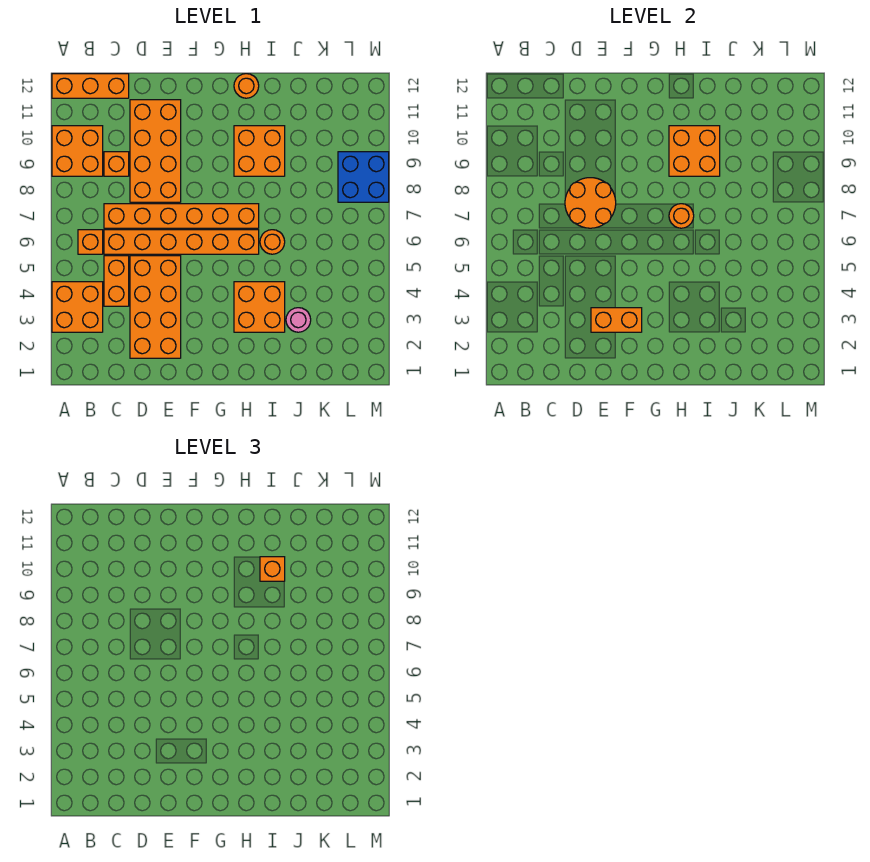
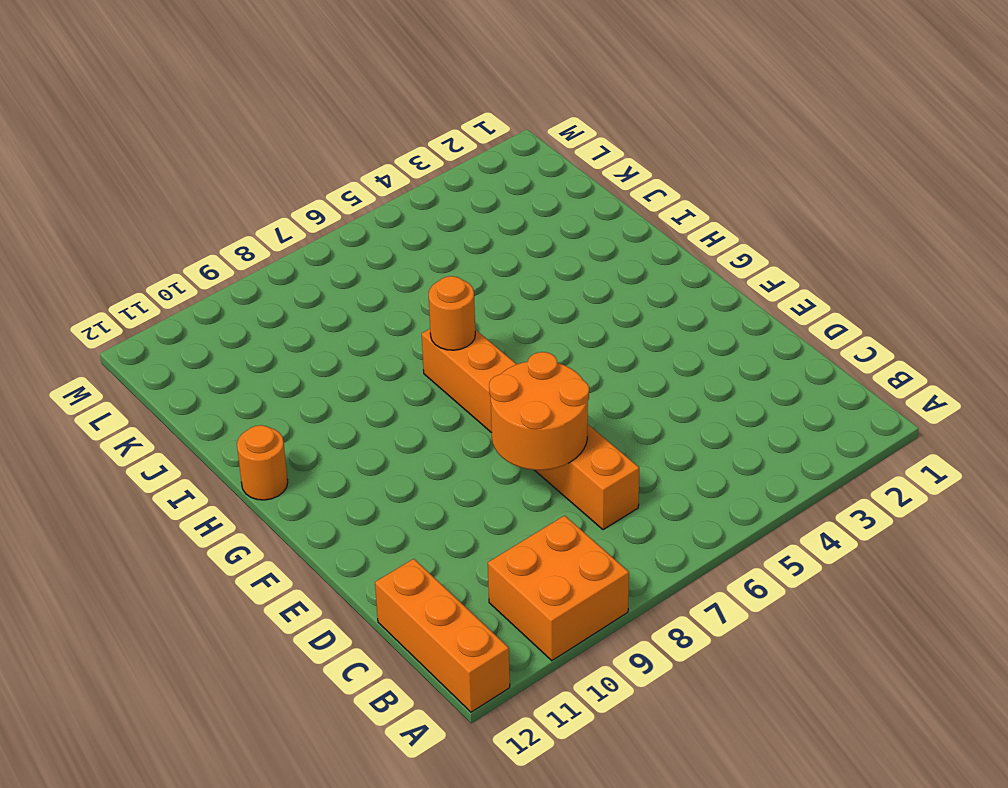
none -> orange brick A3:B4 level 1
none -> orange brick B6 level 1
none -> orange brick C4:C5 level 1

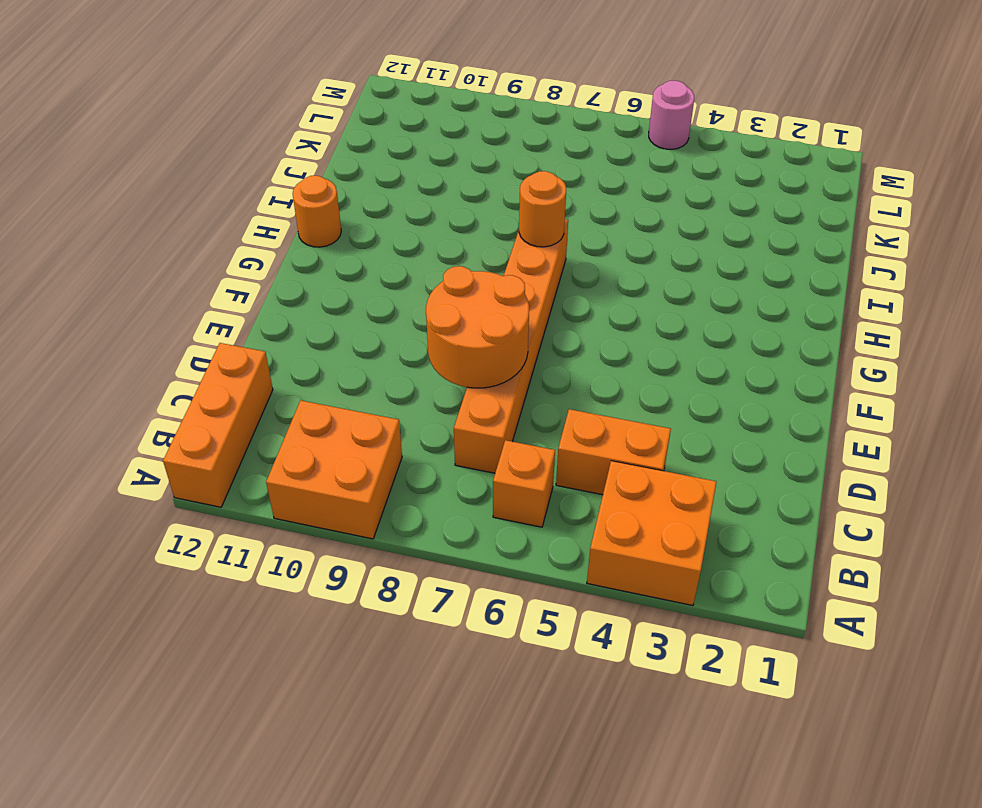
pink round brick M5 level 1 -> pink round brick J3 level 1
none -> orange brick C6:H6 level 1
none -> orange brick C9 level 1
none -> orange brick D2:E5 level 1

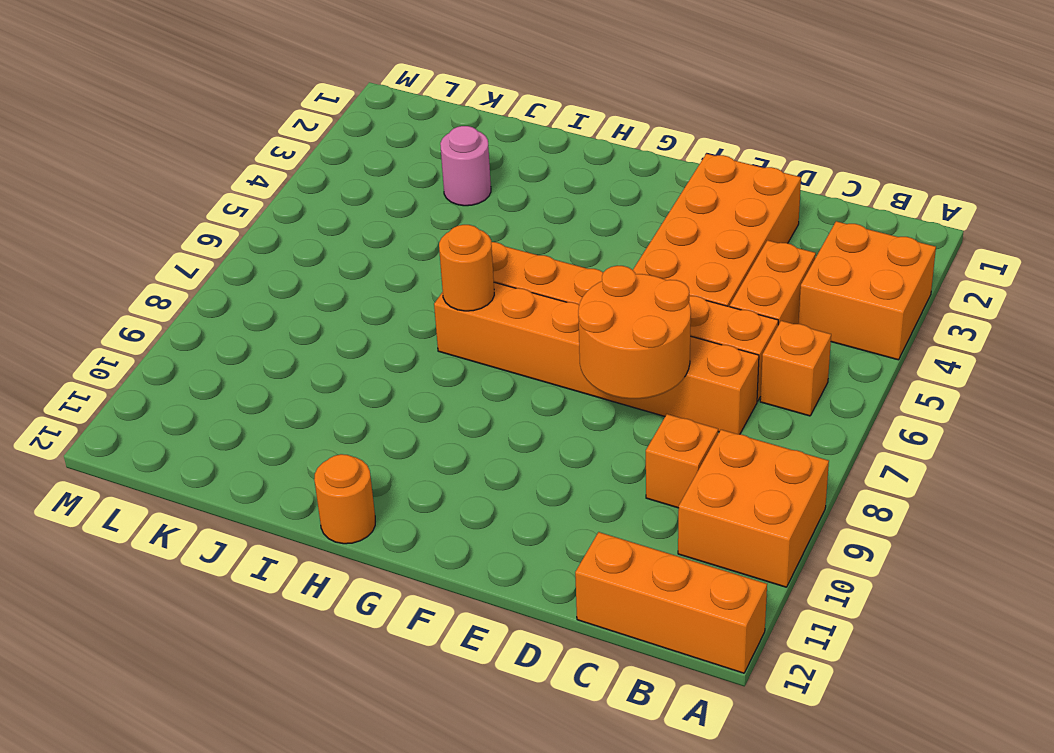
none -> orange brick D8:E11 level 1
none -> orange brick H3:I4 level 1
none -> orange brick H9:I10 level 1

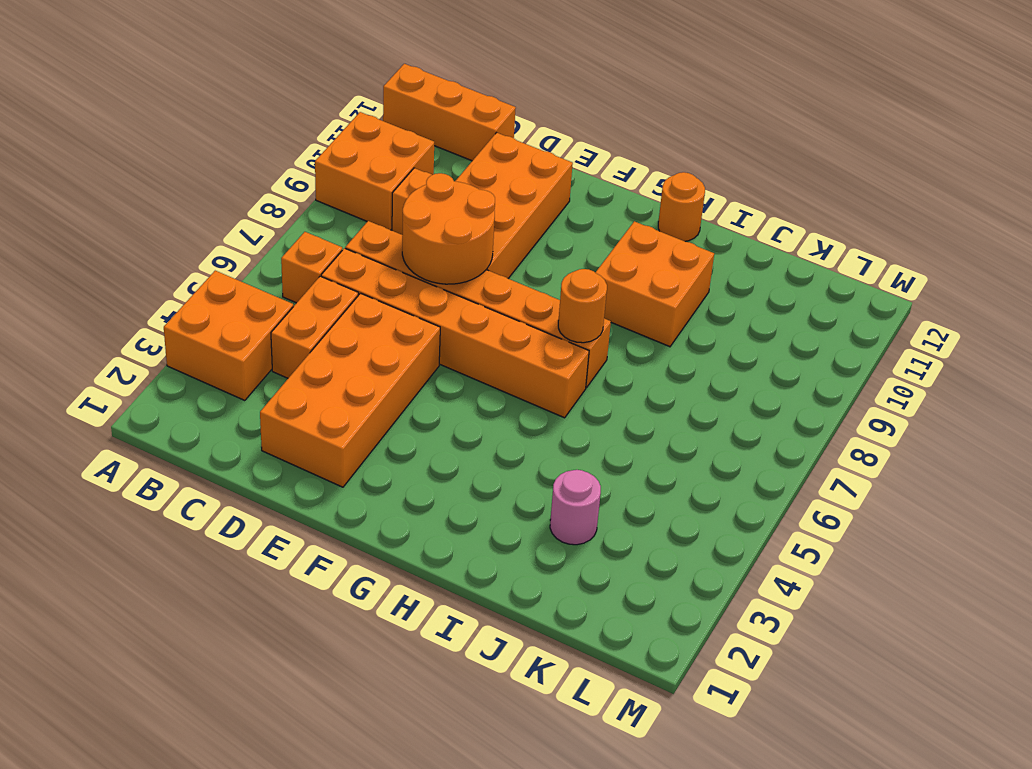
none -> orange brick H3:I4 level 1
none -> orange round brick I6 level 1
none -> blue brick L8:M9 level 1

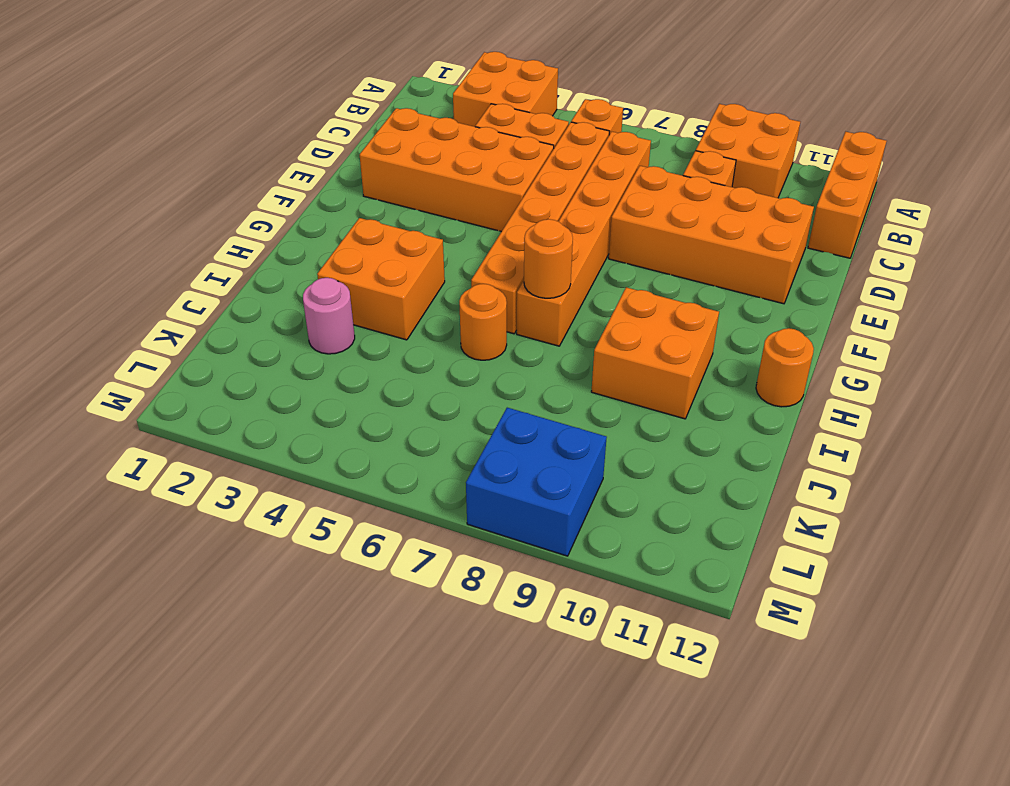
none -> orange round brick D7:E8 level 2
none -> orange brick E3:F3 level 2
none -> orange brick H9:I10 level 2

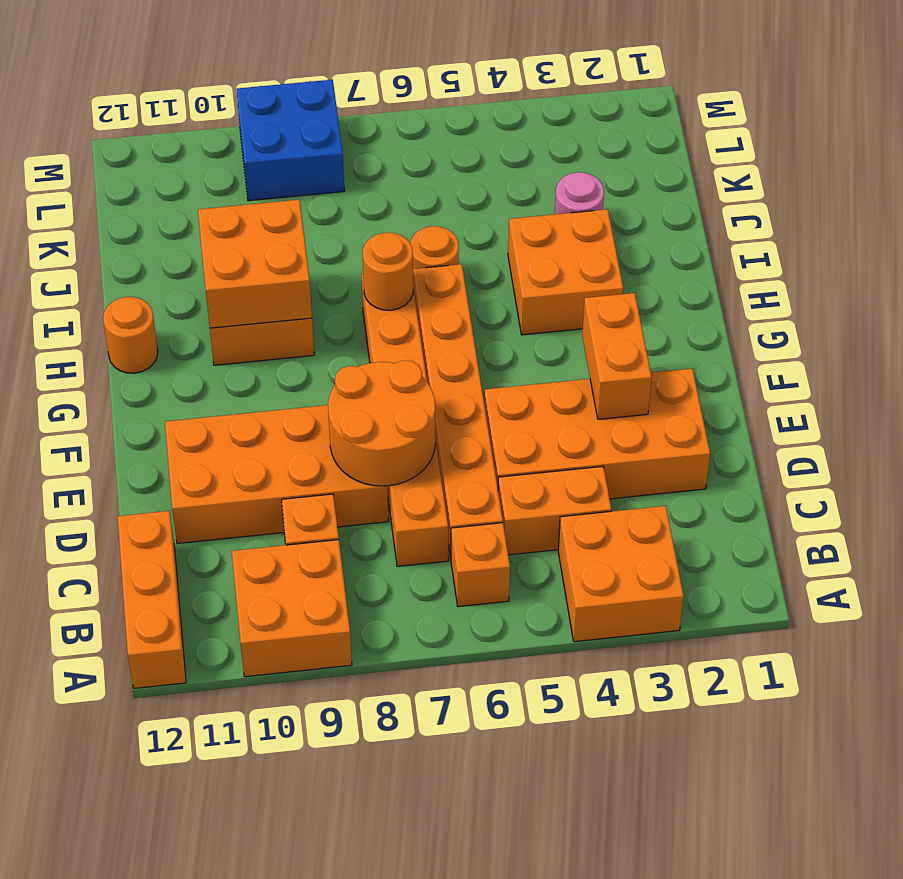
none -> orange brick I10 level 3

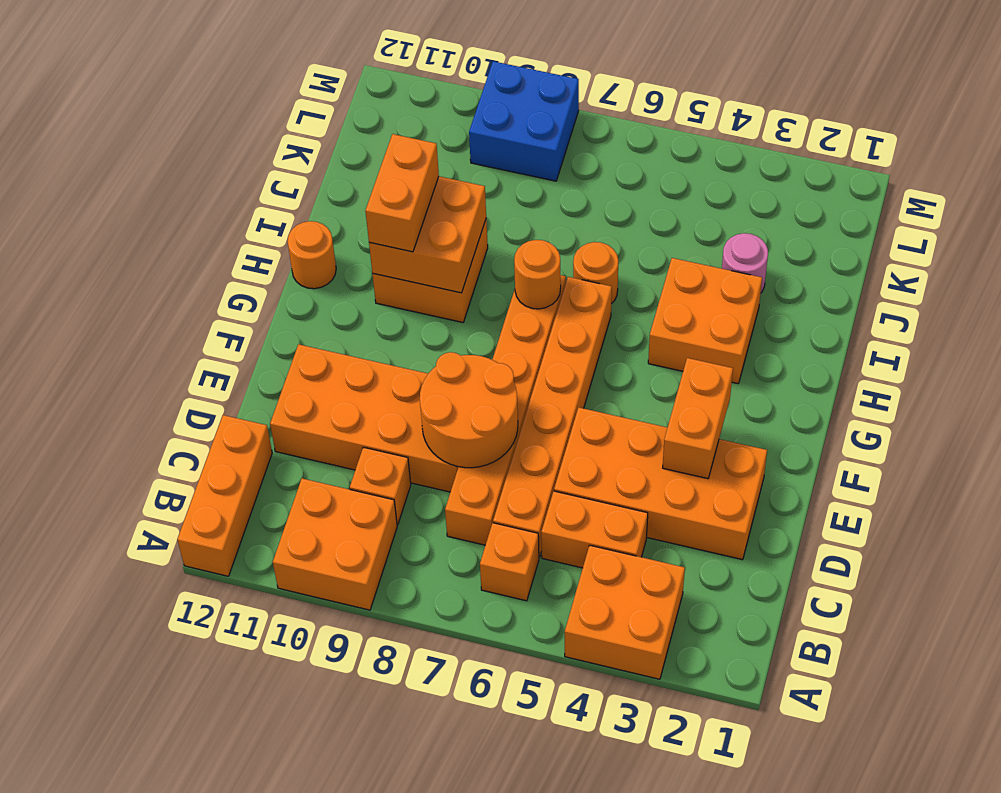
orange brick H10:I10 level 3 -> orange brick I10 level 3

